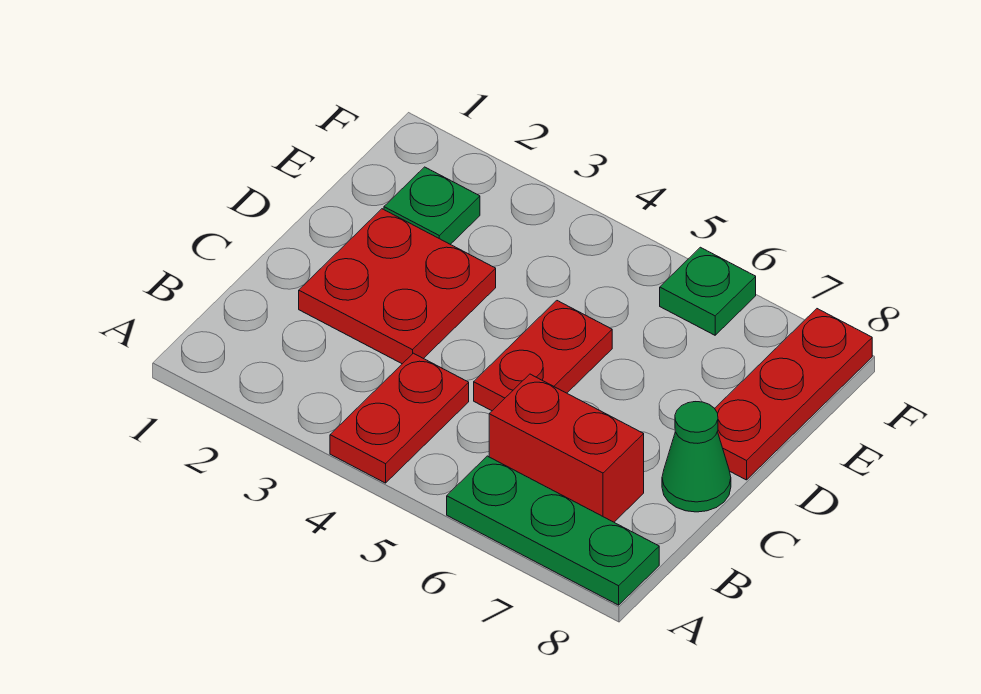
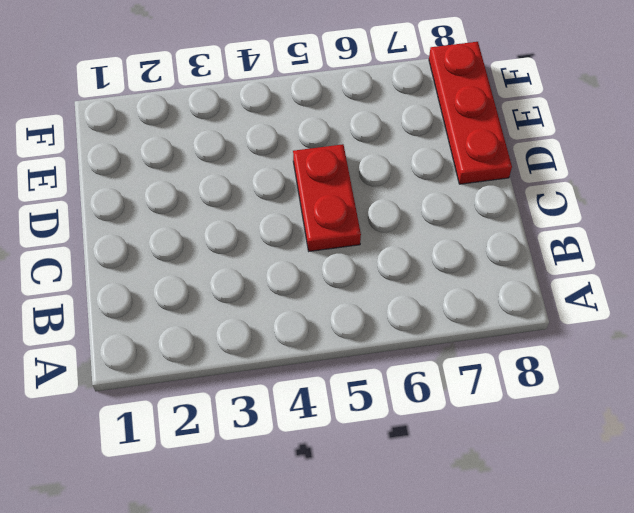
none -> red plate A4:B4 level 1
none -> green plate A6:A8 level 1

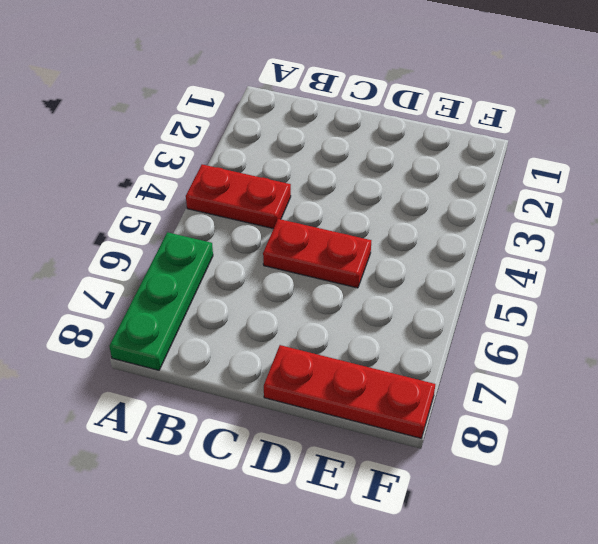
none -> red brick B6:B7 level 1
none -> red plate C2:D3 level 1

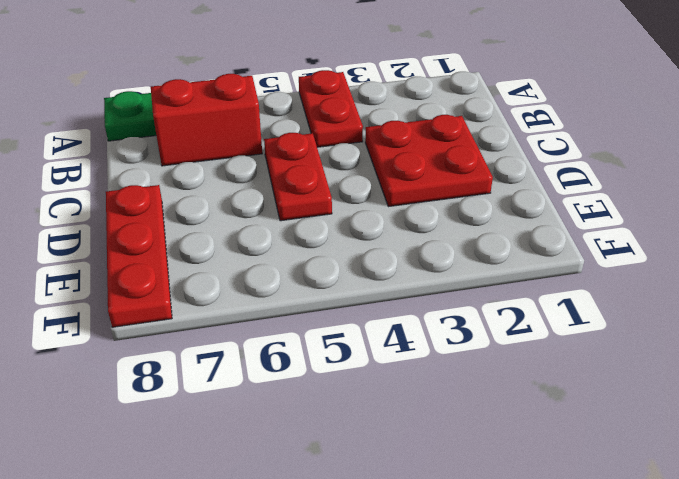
none -> green cone C8 level 1
none -> green plate E2 level 1

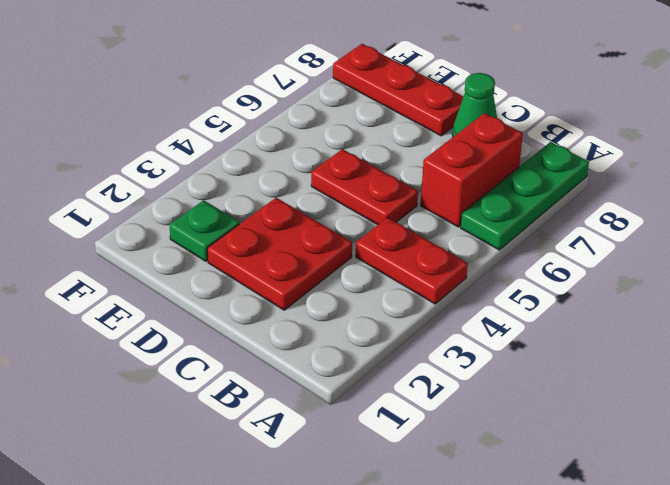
none -> green plate F6 level 1

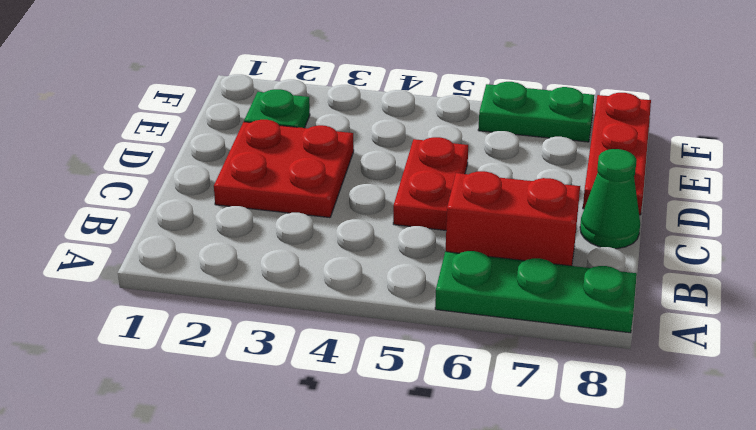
green plate F6:F7 level 1 -> green plate F6 level 1
none -> red plate A4:B4 level 1

